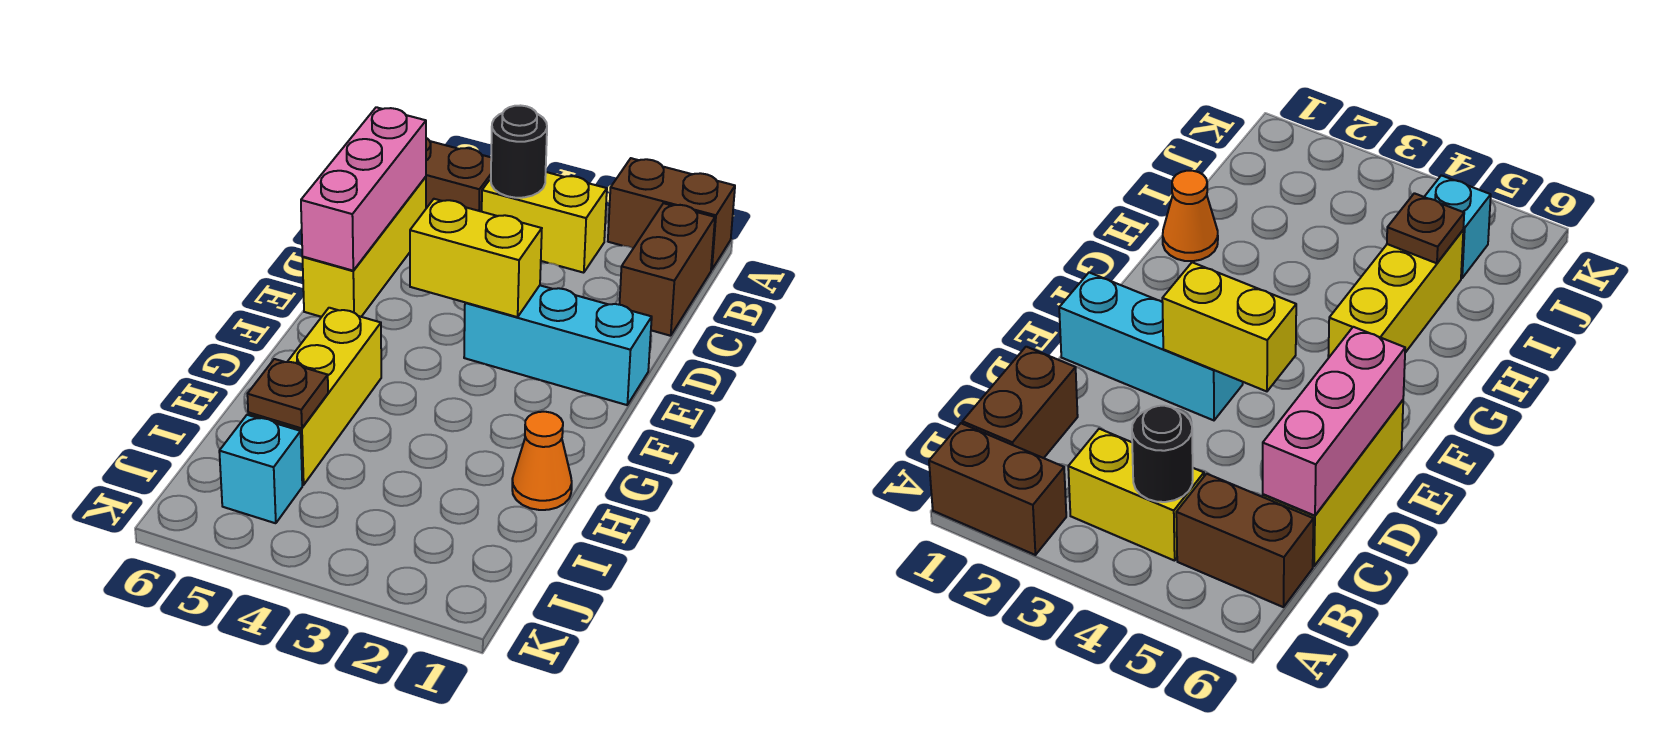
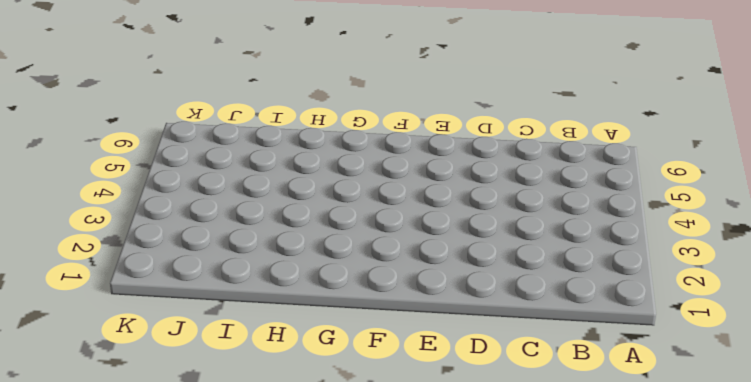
none -> brown brick A1:A2 level 1
none -> brown brick B1:C1 level 1
none -> yellow brick B3:B4 level 1

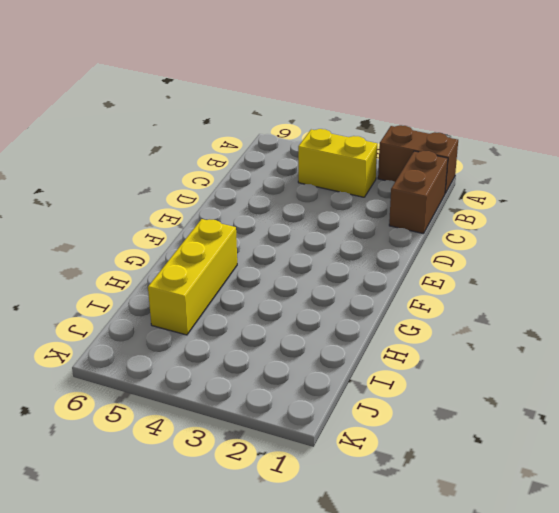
none -> brown brick B5:B6 level 1
none -> yellow brick C6:E6 level 1
none -> cyan brick E1:E3 level 1

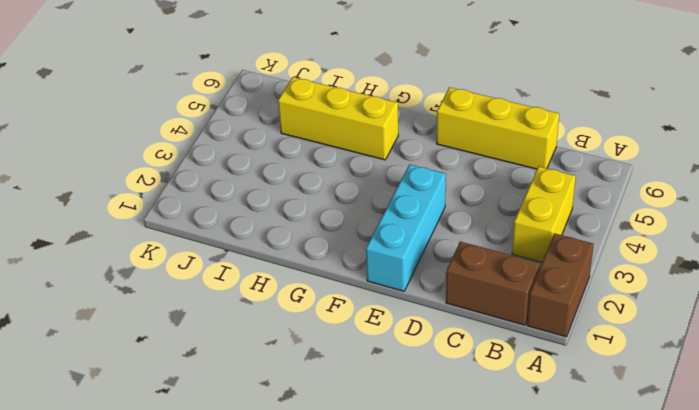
none -> brown brick B5:B6 level 1
none -> orange cone H1 level 1
none -> cyan brick J5 level 1

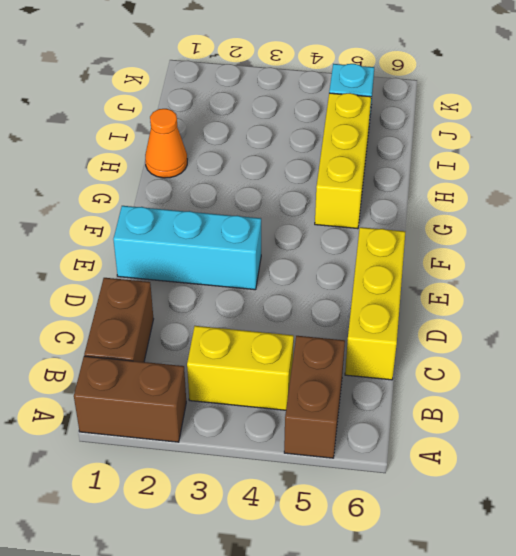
brown brick A5:B5 level 1 -> brown brick B5:B6 level 1
none -> black round brick B4 level 2
none -> pink brick C6:E6 level 2
none -> yellow brick E3:E4 level 2

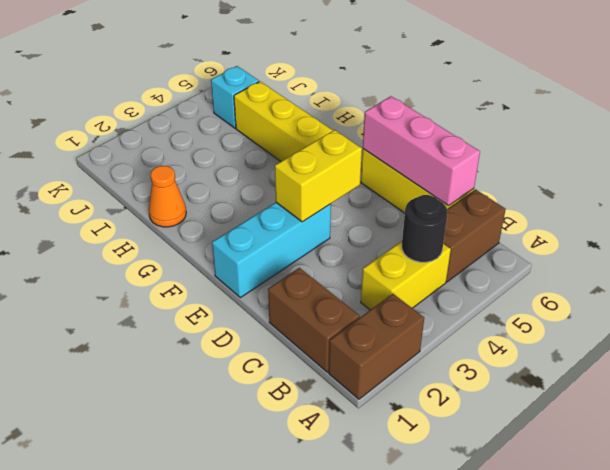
none -> brown plate I5 level 2

